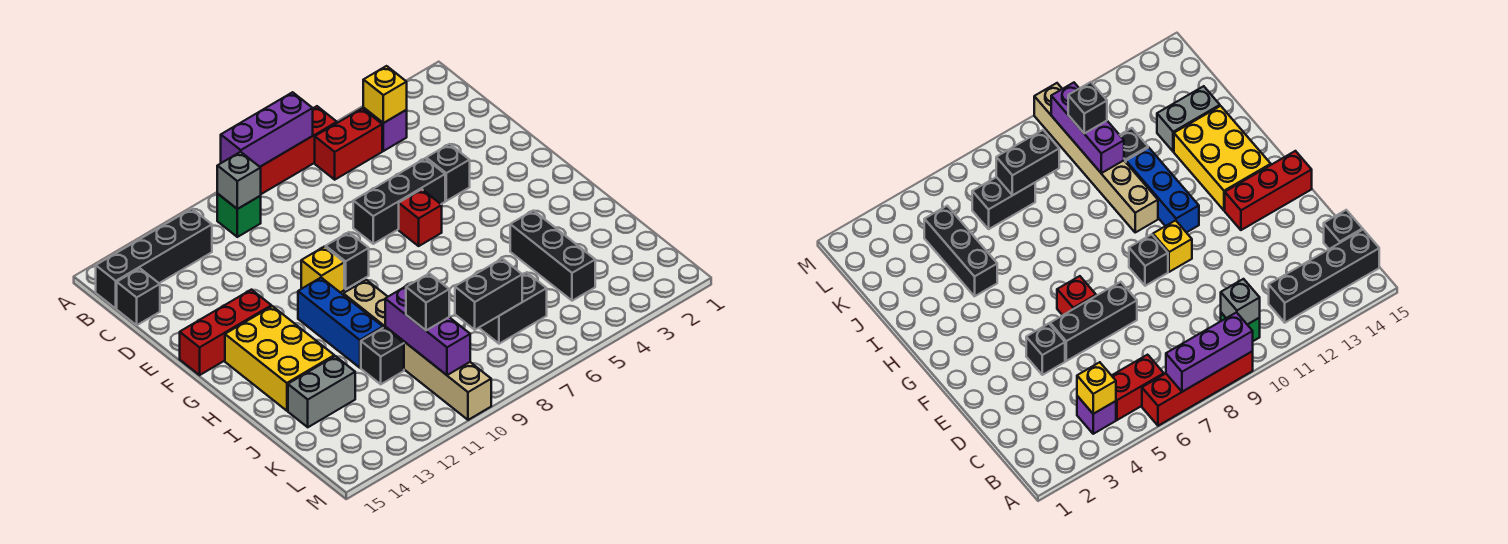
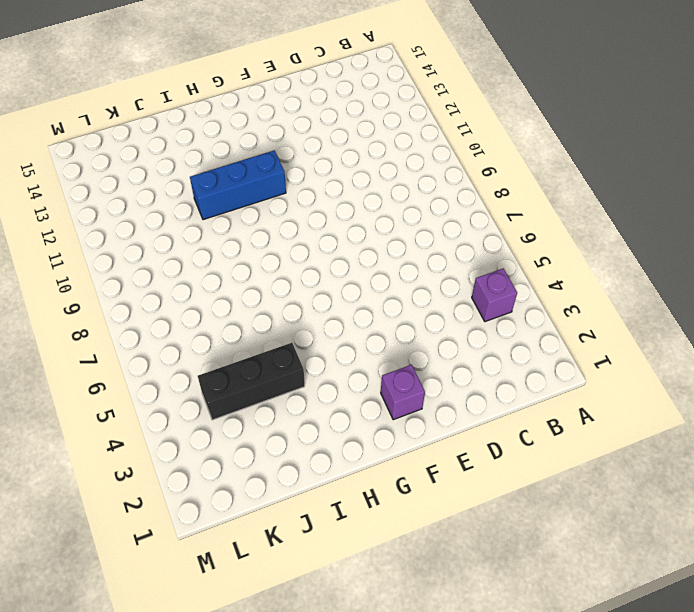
purple brick F2 level 1 -> none
none -> red brick A6:A9 level 1
none -> red brick B5:B6 level 1
none -> green brick B10 level 1

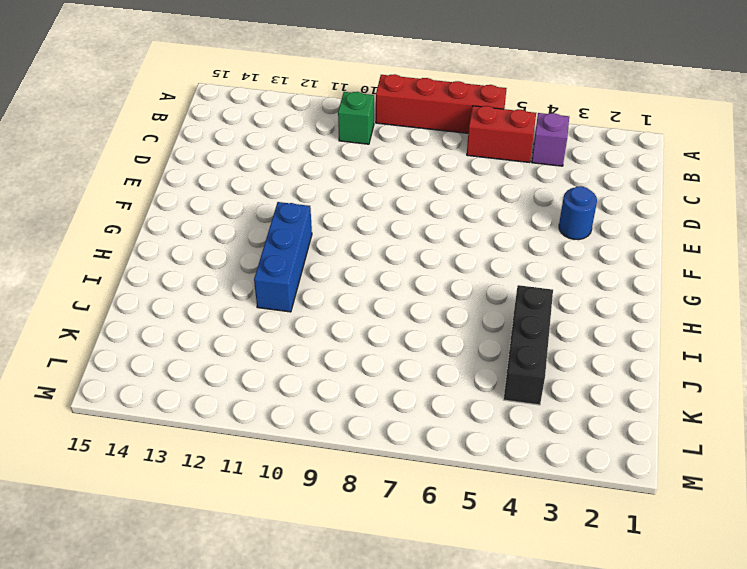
blue round brick E3 level 1 -> none
none -> black brick B12:B15 level 1
none -> black brick C15 level 1
none -> black brick E4 level 1

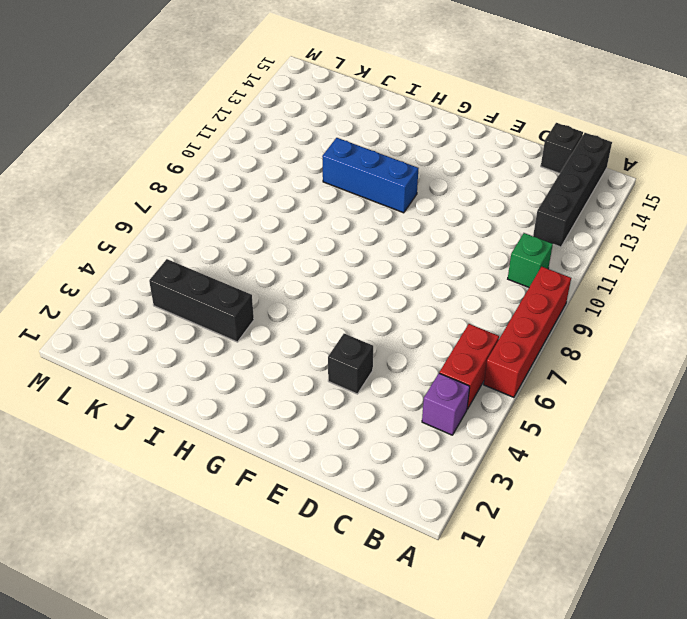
none -> black brick E5:E7 level 1
none -> red brick F6 level 1
none -> black brick F9 level 1

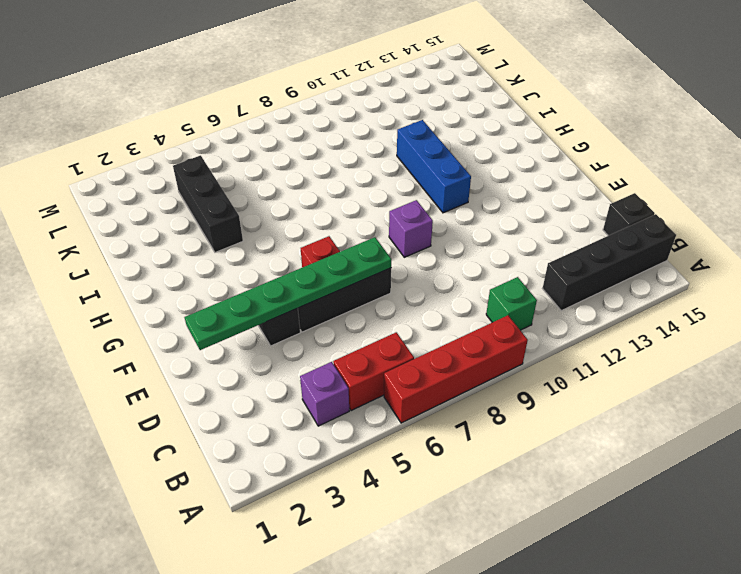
green plate E2:E7 level 2 -> none
purple brick F9 level 1 -> black brick F9 level 1
none -> yellow brick F10 level 1
none -> red brick F13:F15 level 1
none -> yellow brick G13:I14 level 1

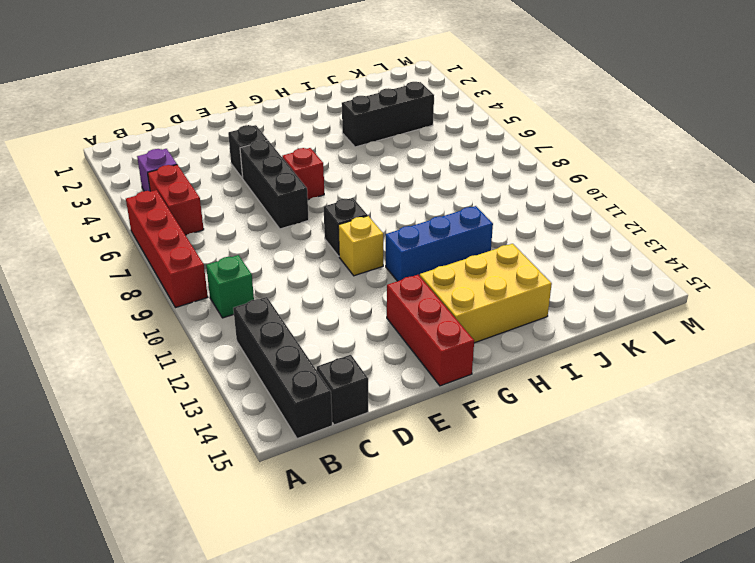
none -> tan brick H10:M10 level 1
none -> black brick J11 level 1
none -> grey brick J13:J14 level 1

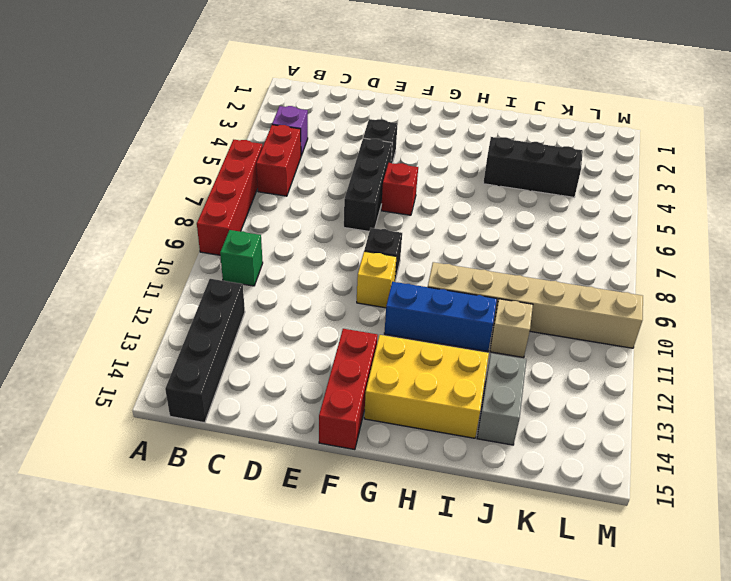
tan brick J11 level 1 -> black brick J11 level 1
none -> black brick C15 level 1
none -> black brick K6:K7 level 1
none -> purple brick A7:A9 level 2

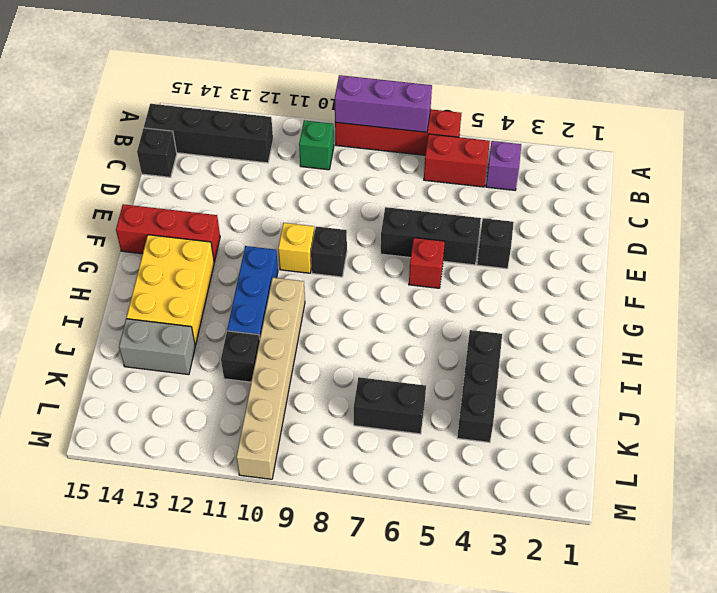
none -> yellow brick B4 level 2
none -> grey brick B10 level 2
none -> purple brick J10:L10 level 2

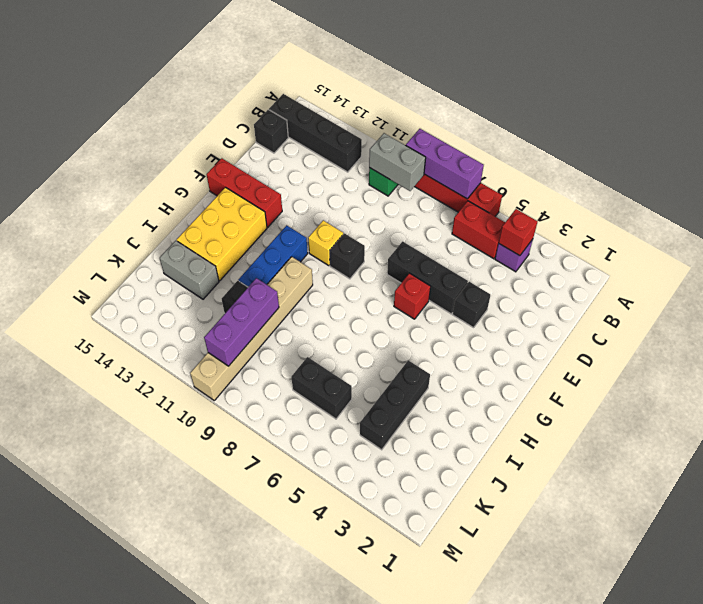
red brick B4 level 2 -> yellow brick B4 level 2
grey brick B9:B10 level 2 -> grey brick B10 level 2
none -> black brick K7:K8 level 2
none -> black brick K10 level 3

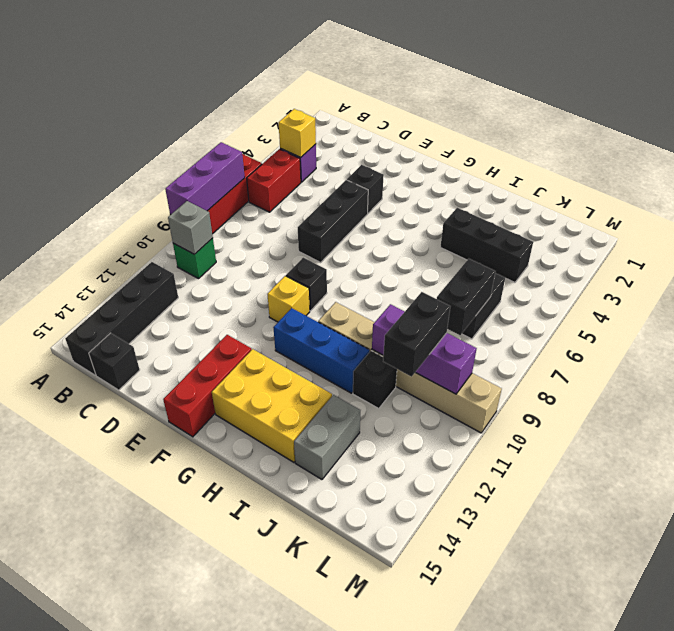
black brick K10:K11 level 3 -> black brick K10 level 3
none -> red brick F6 level 1

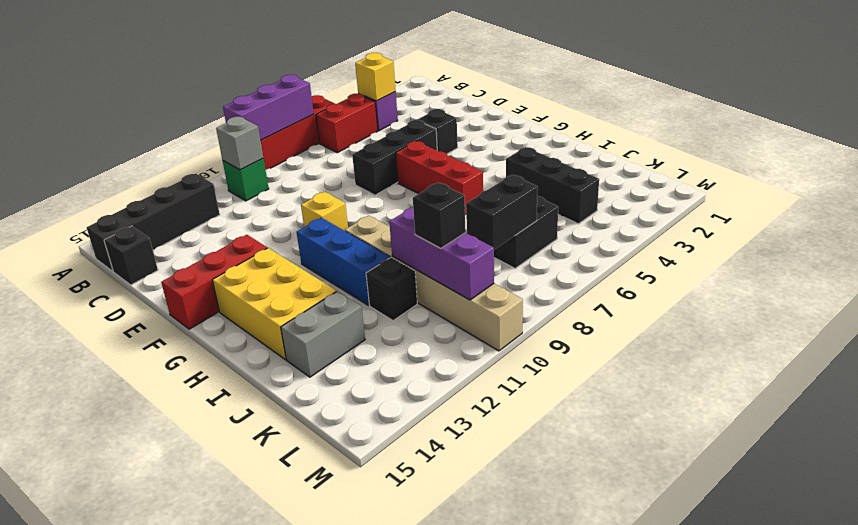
red brick F6:H6 level 1 -> red brick F6 level 1
none -> black brick F9 level 1

